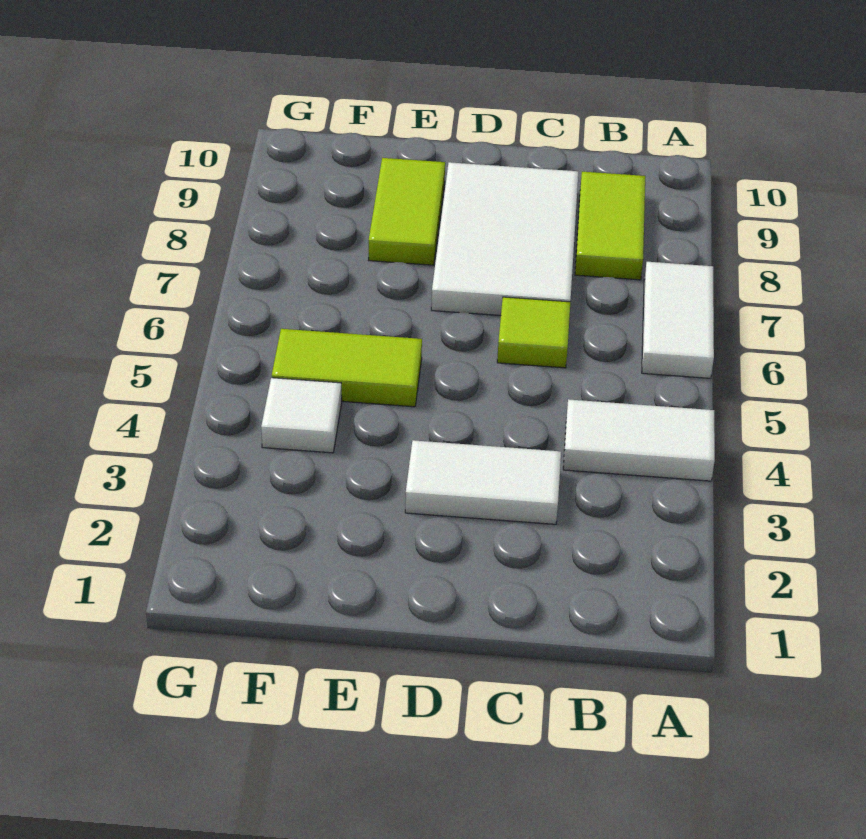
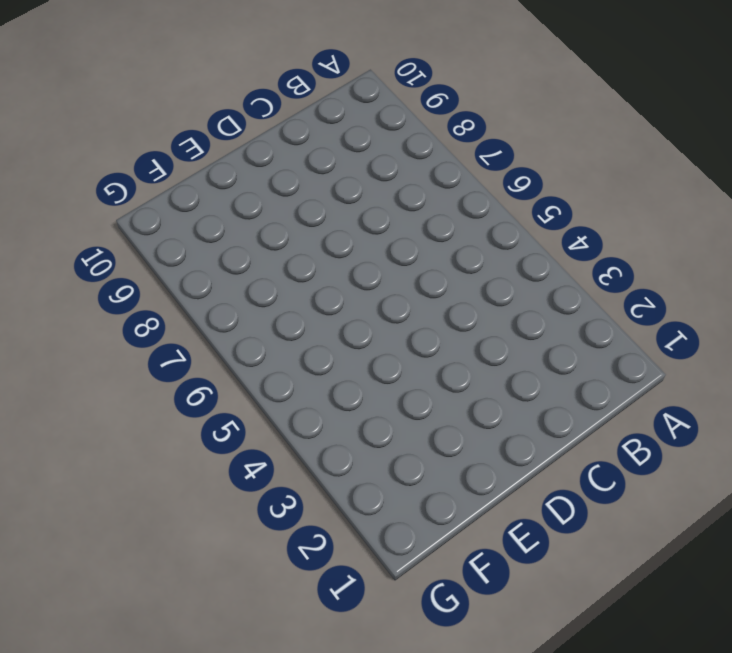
none -> white tile A4:B4 level 1
none -> white tile A6:A7 level 1

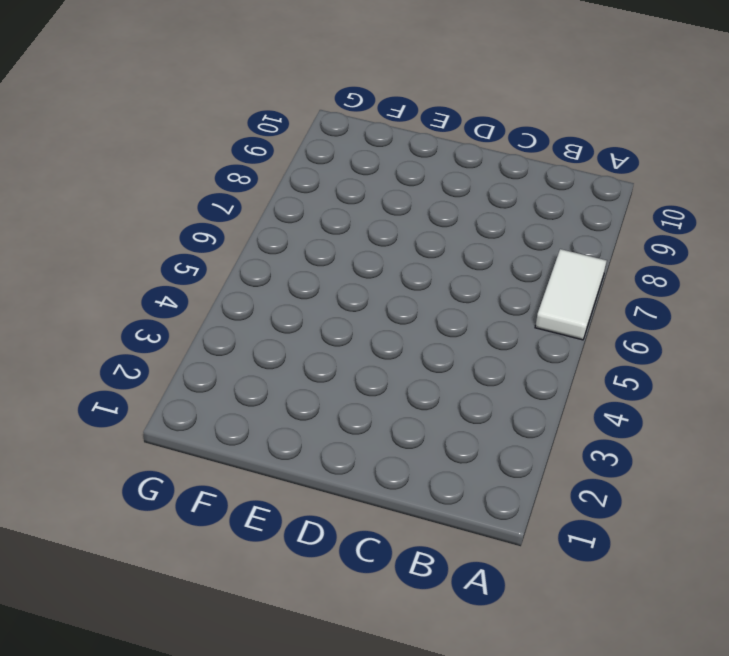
none -> white tile A4:B4 level 1
none -> lime tile B8:B9 level 1

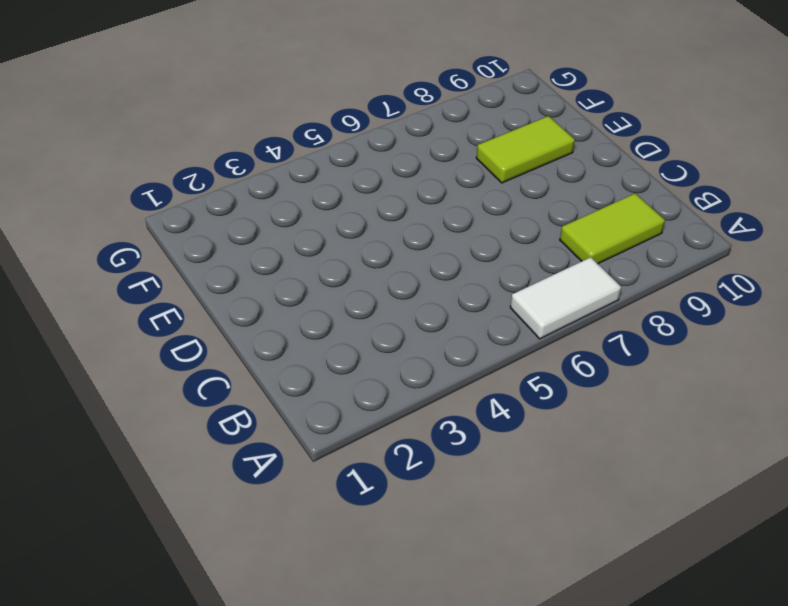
none -> white tile A4:B4 level 1
none -> white tile C3:D3 level 1

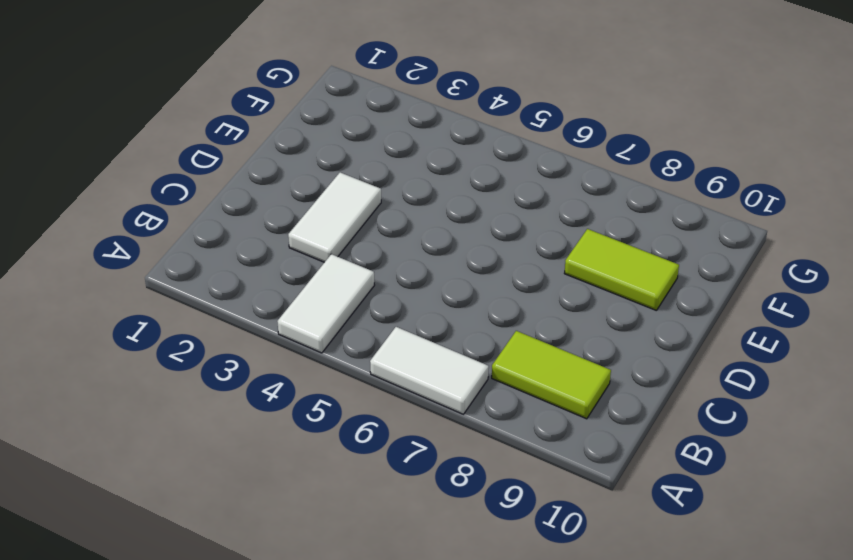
none -> lime tile C6 level 1
none -> white tile C7:D9 level 1

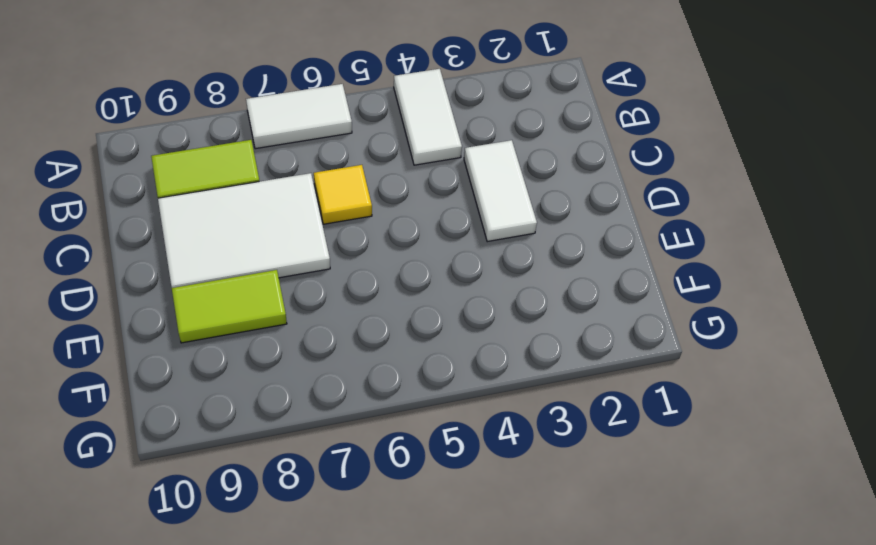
yellow tile C6 level 1 -> lime tile C6 level 1
none -> lime tile E5:F5 level 1
none -> white tile F4 level 1

